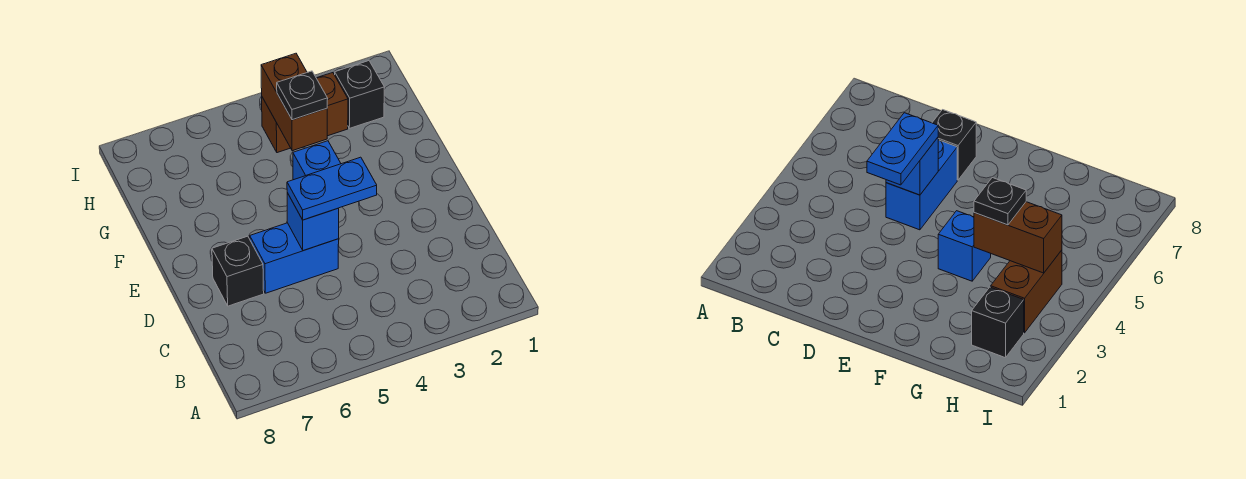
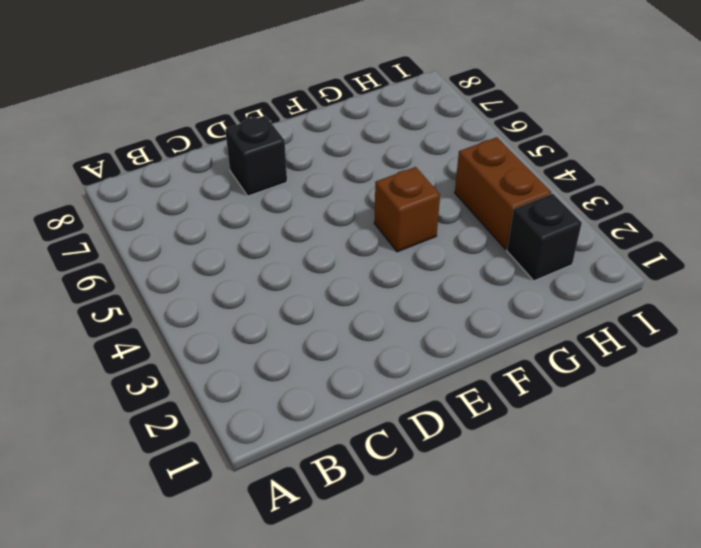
brown brick F4 level 1 -> blue brick F4 level 1
none -> blue brick D5:D6 level 1
none -> blue brick D5 level 2

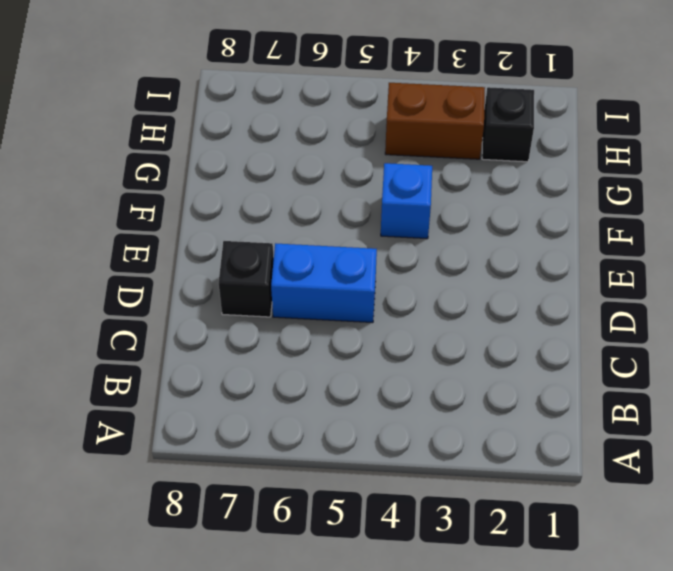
none -> blue brick D5 level 2
none -> brown brick G4:H4 level 2

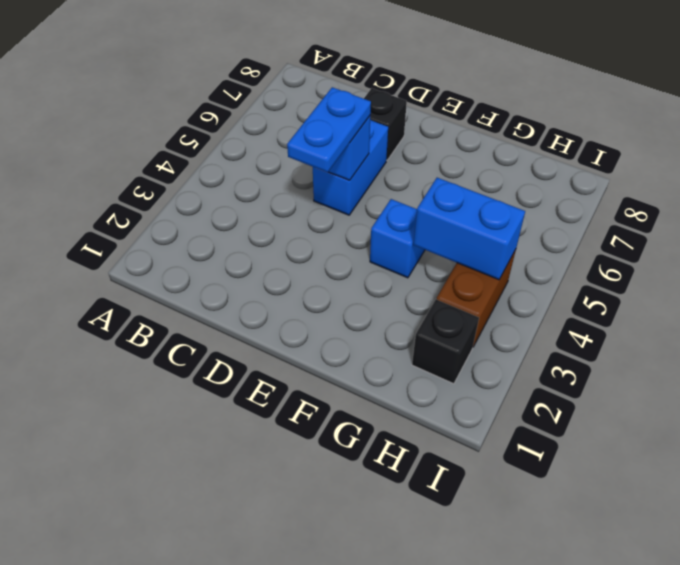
blue brick G4:H4 level 2 -> brown brick G4:H4 level 2
none -> black plate G4 level 3

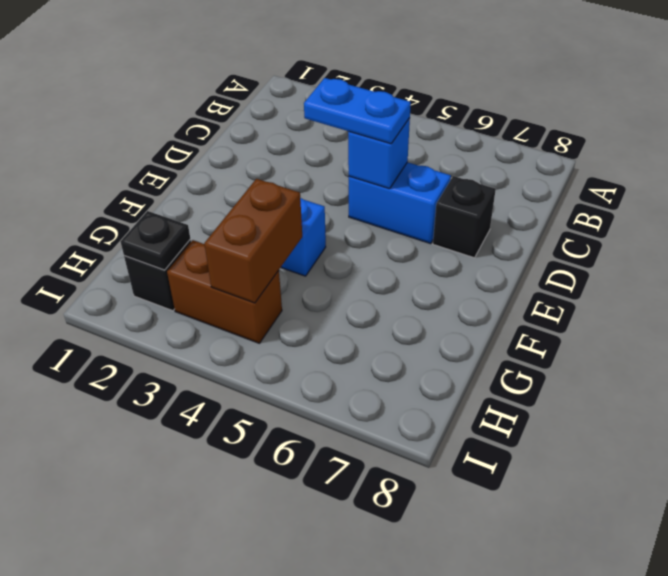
black plate H2 level 2 -> black plate G4 level 3

